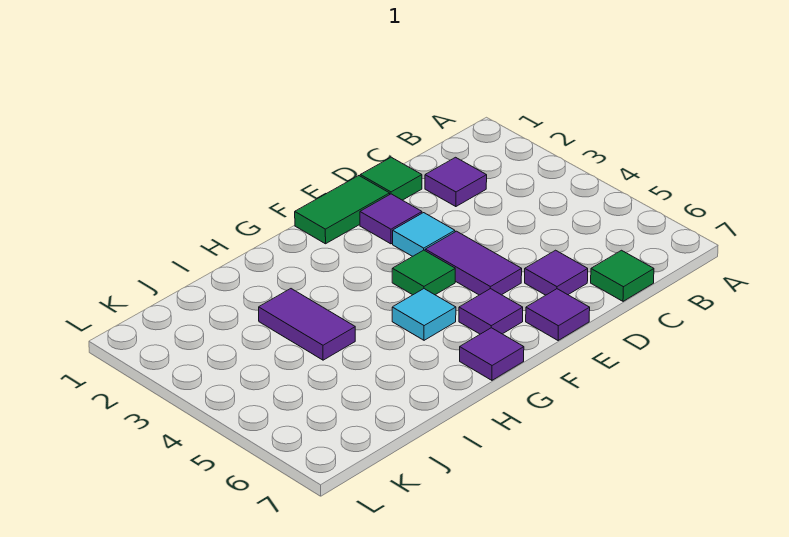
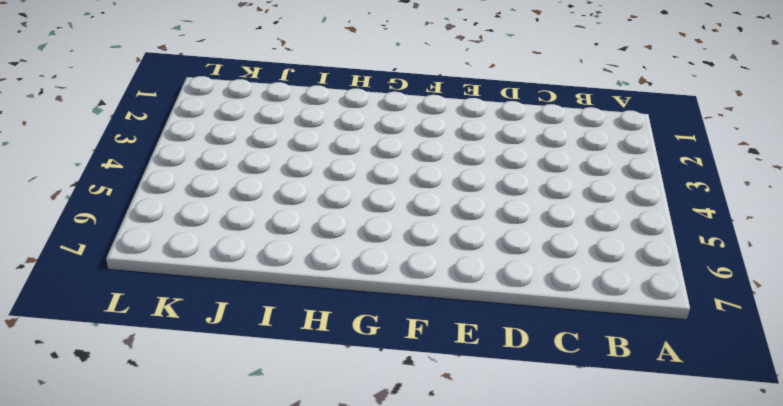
none -> purple tile C2 level 1
none -> green tile C7 level 1
none -> green tile D1 level 1

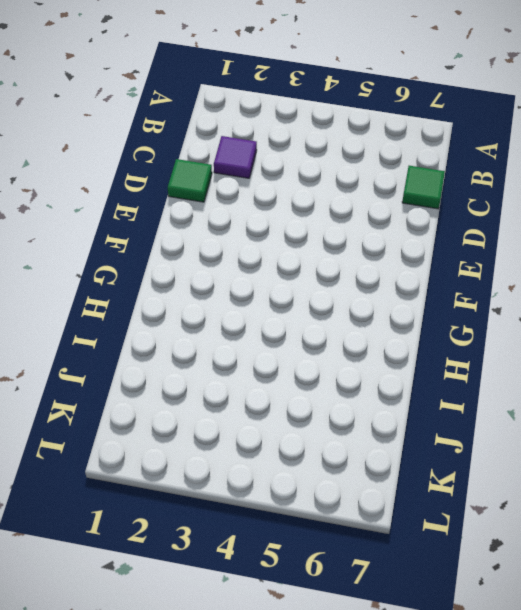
none -> purple tile D6 level 1
none -> green tile E1:F1 level 1
none -> purple tile E2 level 1

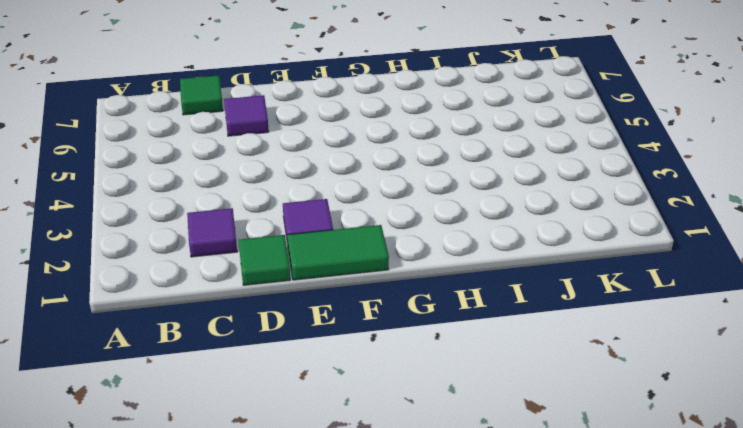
none -> cyan tile E3 level 1
none -> purple tile E4:E5 level 1
none -> purple tile E7 level 1

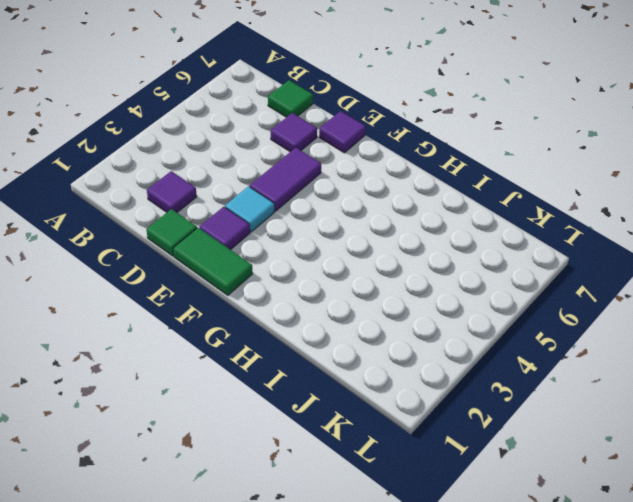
none -> green tile F4 level 1
none -> purple tile F6 level 1
none -> cyan tile G5 level 1

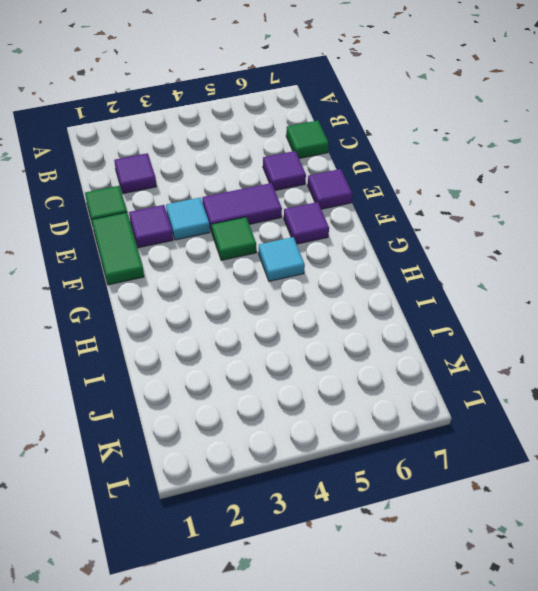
none -> purple tile G7 level 1
none -> purple tile I3:I4 level 1

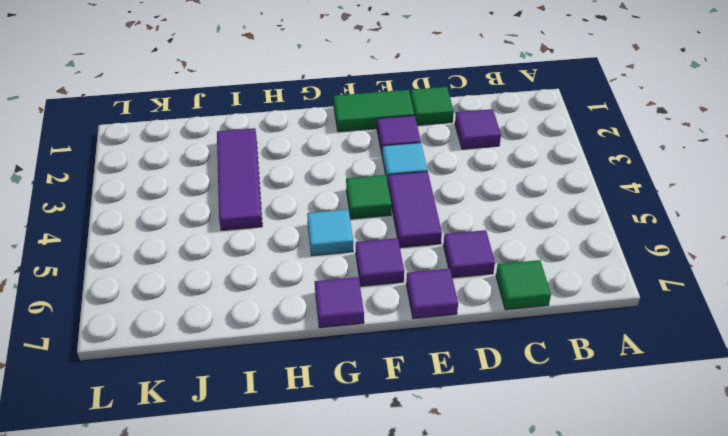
purple tile I2:I4 level 1 -> purple tile I3:I4 level 1

